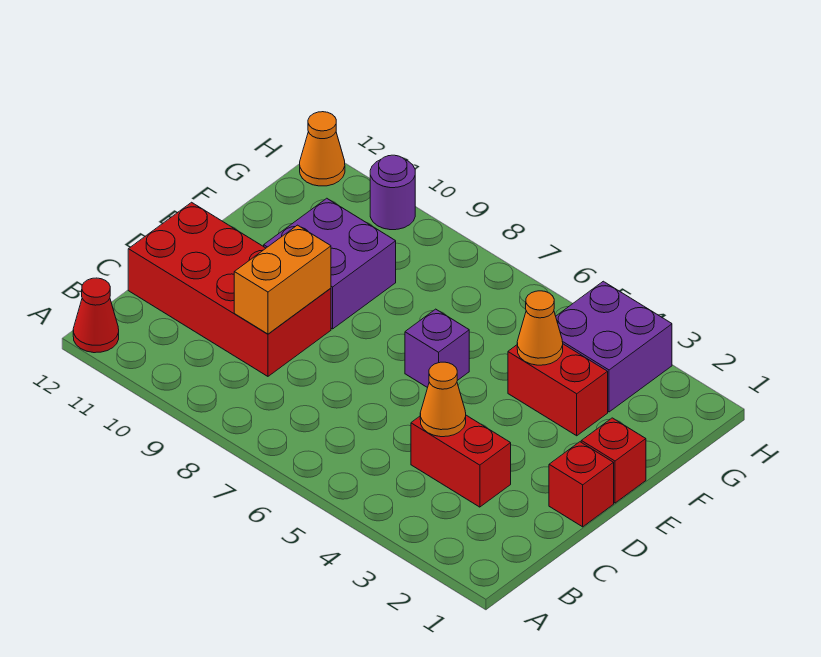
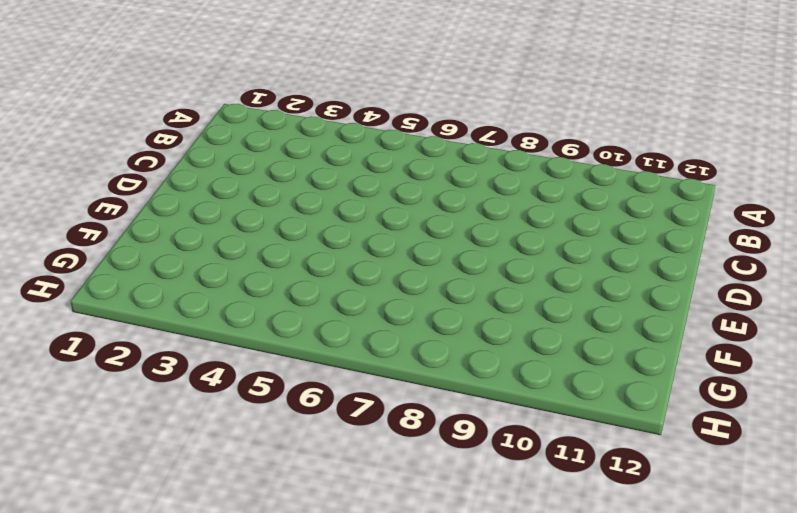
none -> red cone A12 level 1
none -> red brick C3:C4 level 1
none -> red brick C9:D12 level 1

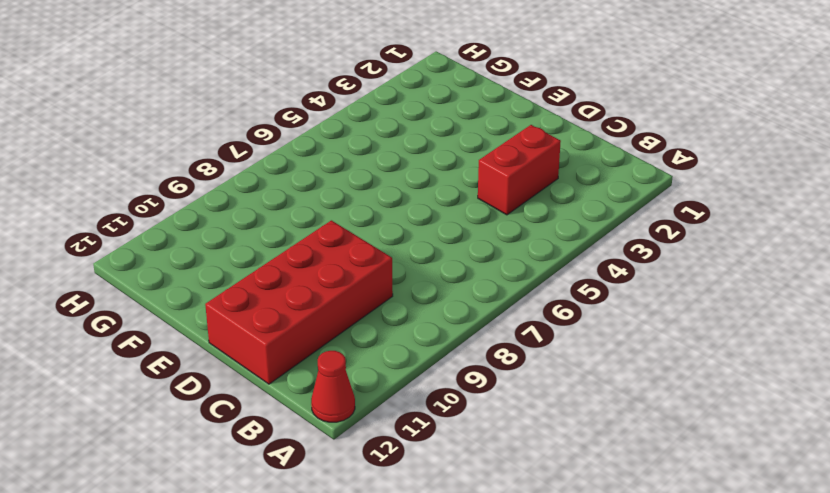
none -> red brick D1 level 1
none -> red brick E1 level 1
none -> purple brick E6 level 1

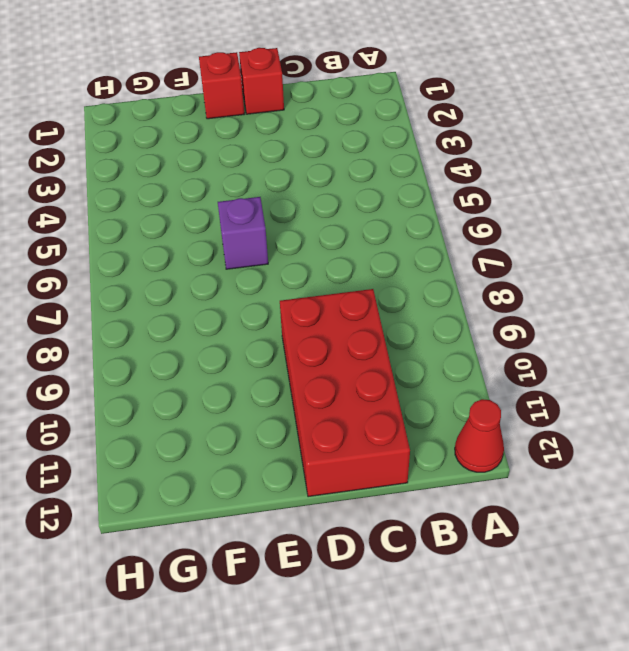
none -> red brick C3:C4 level 1
none -> purple brick E9:F10 level 1
none -> red brick F3:F4 level 1

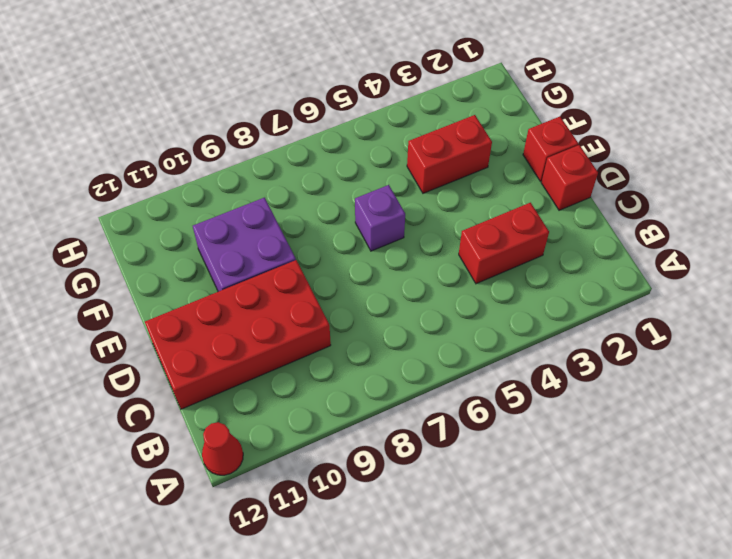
none -> purple brick G3:H4 level 1
none -> purple round brick H10 level 1
none -> orange cone H12 level 1

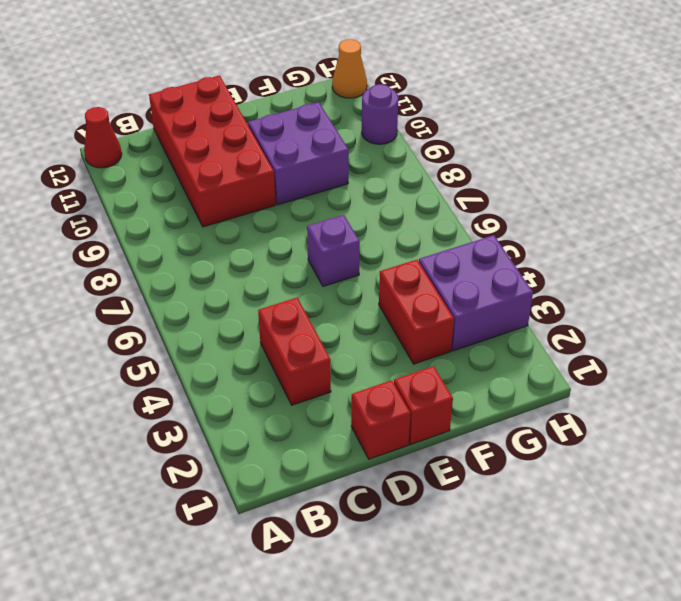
none -> orange cone C4 level 2
none -> orange brick C9:D9 level 2
none -> orange cone F4 level 2

